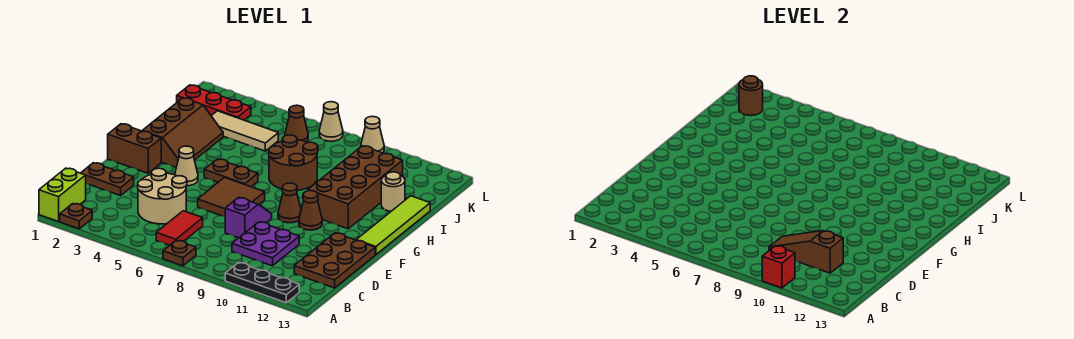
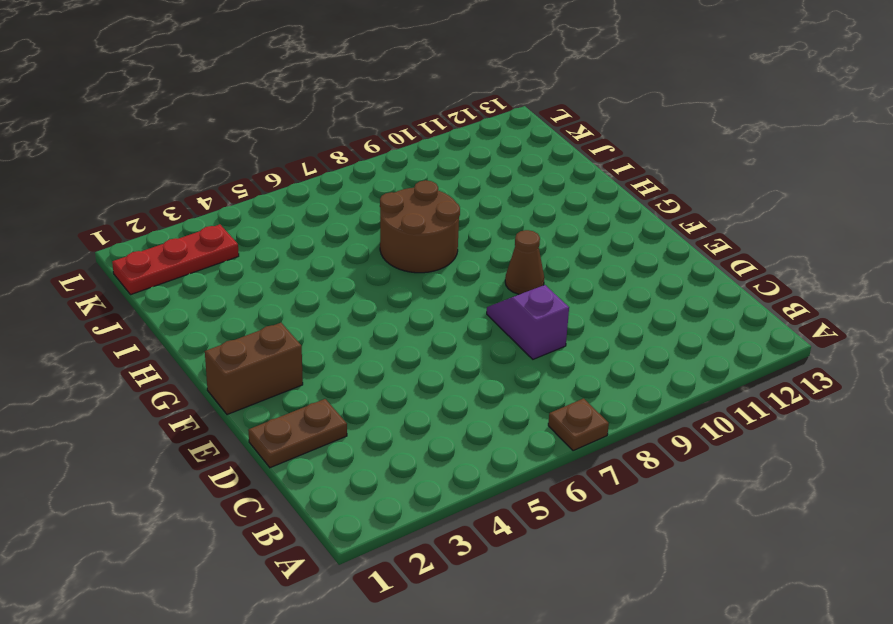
none -> lime brick A1:B1 level 1
none -> brown plate A2 level 1
none -> black plate A10:A12 level 1

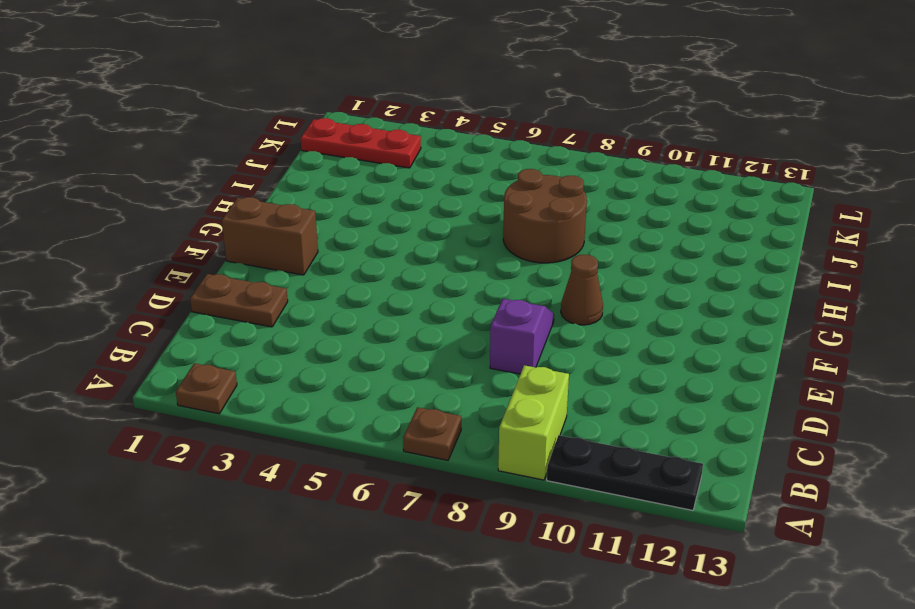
lime brick A9:B9 level 1 -> lime brick A1:B1 level 1
none -> red tile B6:C6 level 1
none -> tan round brick C4:D5 level 1
none -> purple plate C9:D10 level 1

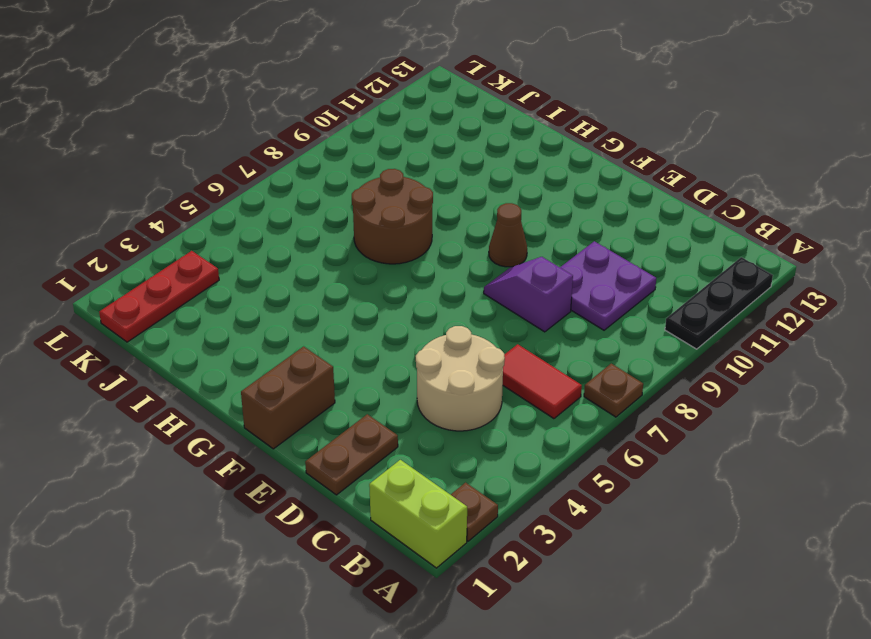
none -> brown plate C12:E13 level 1
none -> brown tile E6:F7 level 1
none -> tan cone F4 level 1

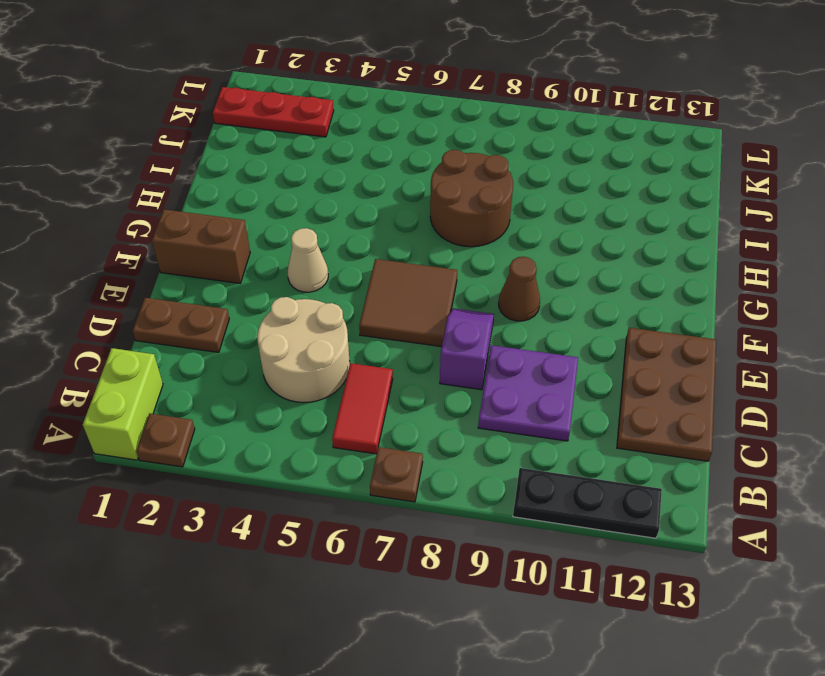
none -> brown cone F10 level 1
none -> lime tile F13:I13 level 1
none -> brown slope G2:I3 level 1 top 2

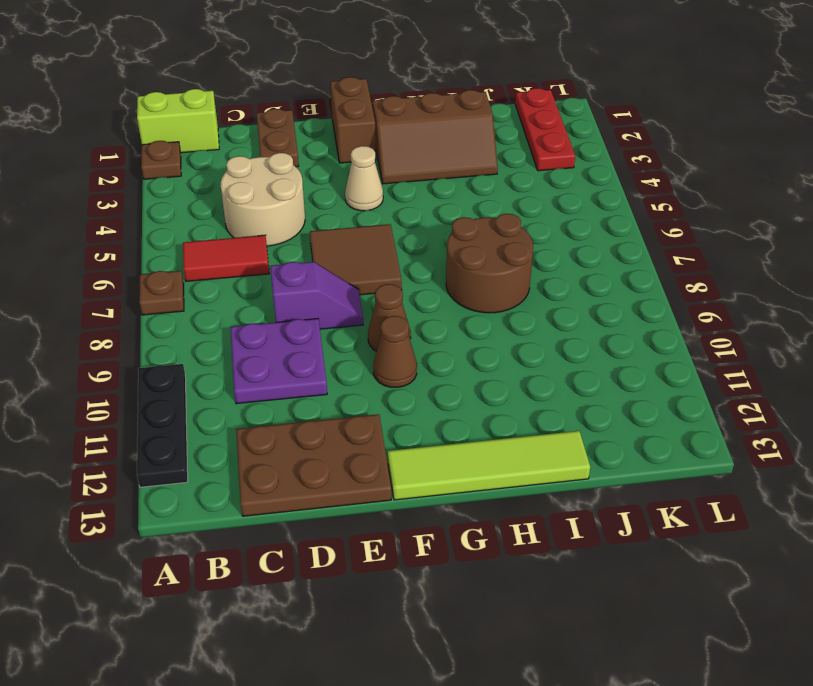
none -> brown plate G5:G6 level 1
none -> brown brick G10:J11 level 1
none -> tan round brick I12 level 1

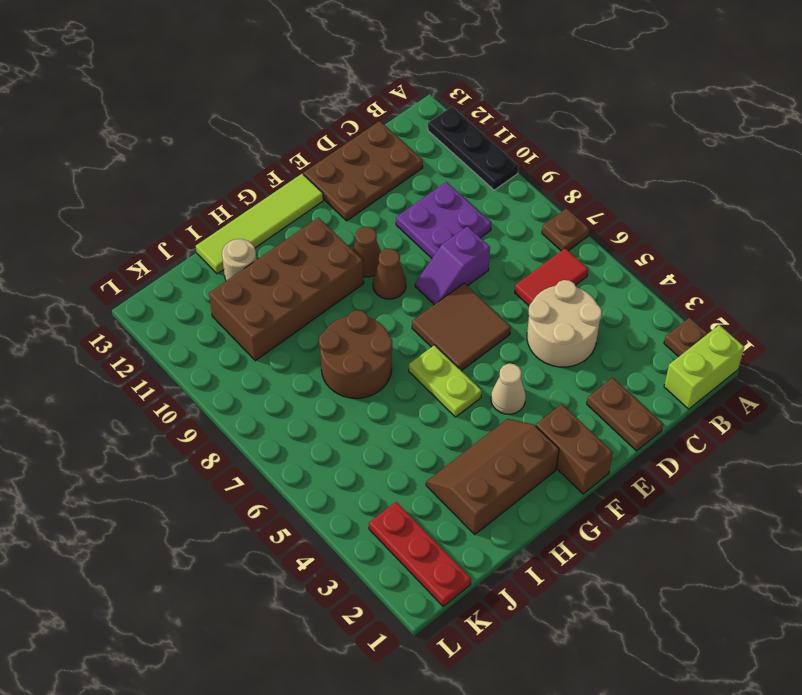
lime plate G5:G6 level 1 -> brown plate G5:G6 level 1
none -> tan tile J3:J5 level 1
none -> brown cone K6 level 1
none -> tan cone L7 level 1

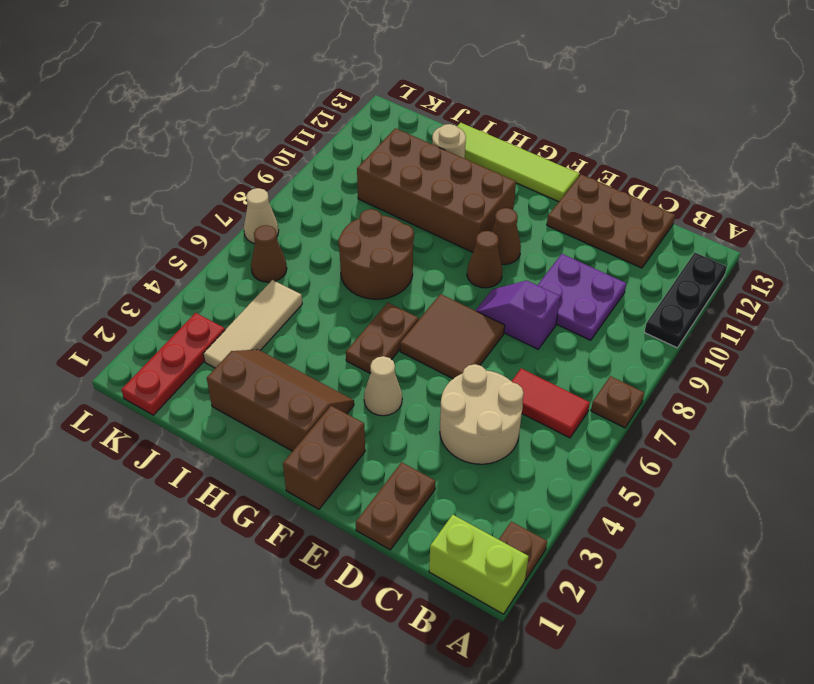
none -> tan cone L9 level 1
none -> red brick A10 level 2
none -> brown slope C9:C11 level 2 top 11

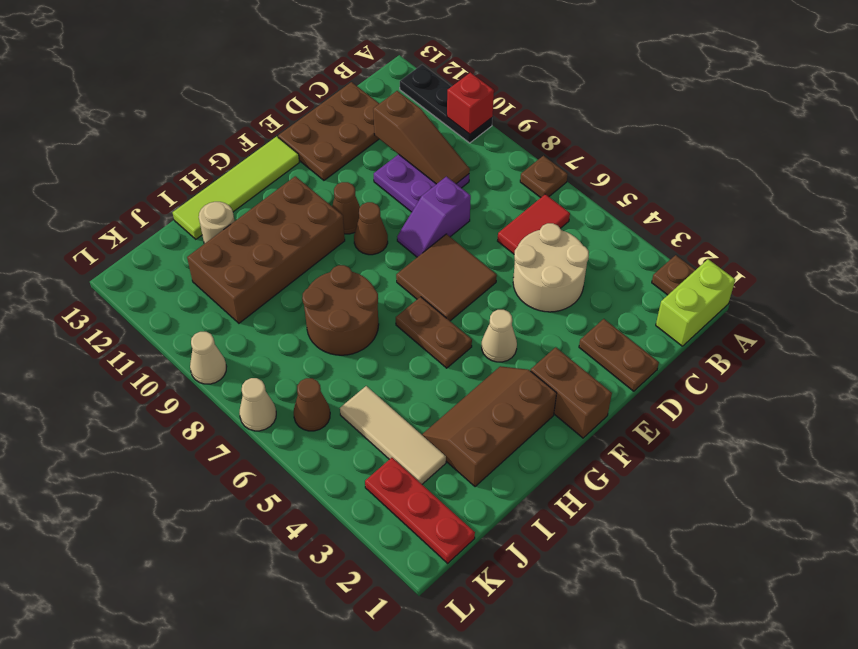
none -> brown round brick K2 level 2

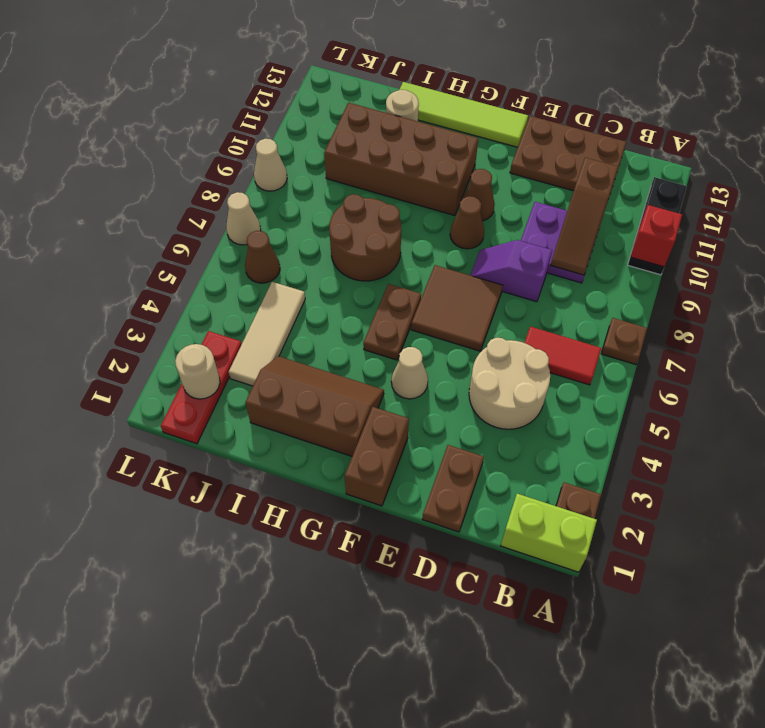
tan round brick K2 level 2 -> brown round brick K2 level 2

